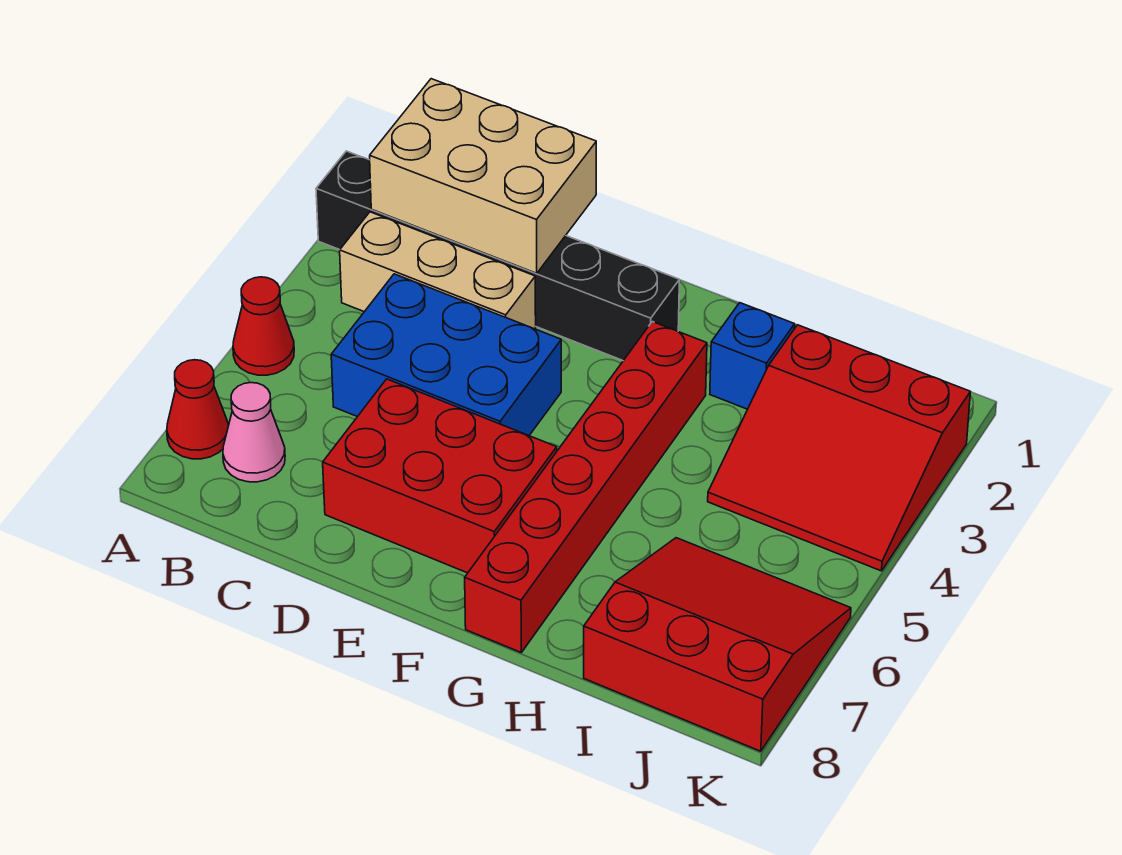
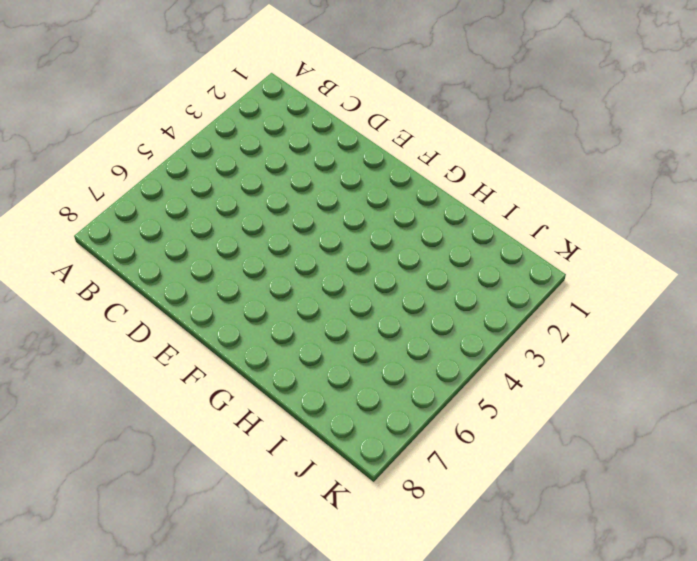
none -> black brick A2:F2 level 1
none -> red cone A5 level 1
none -> red cone A7 level 1

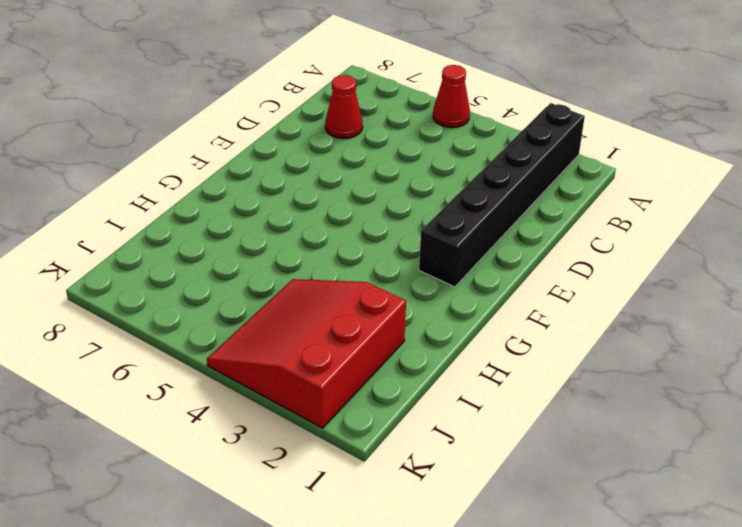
red cone C7 level 1 -> red cone A7 level 1
none -> tan brick B3:D3 level 1
none -> pink cone B7 level 1
none -> blue brick C4:E5 level 1

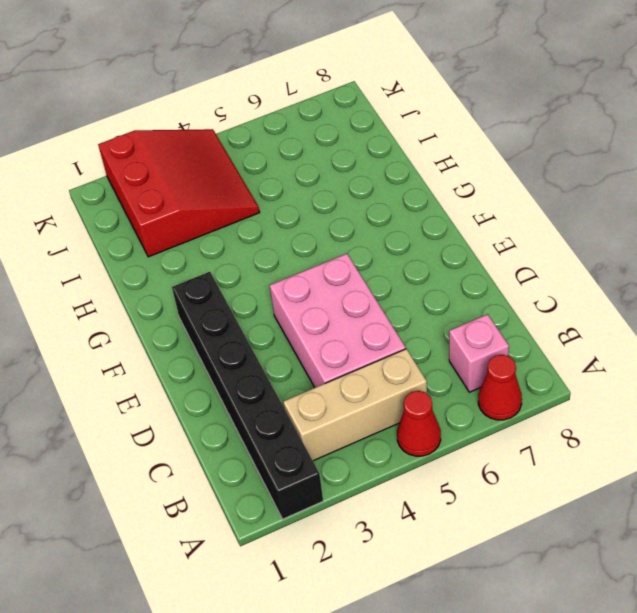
tan brick B3:B5 level 1 -> tan brick B3:D3 level 1
pink brick B7 level 1 -> pink cone B7 level 1
pink brick C4:E5 level 1 -> blue brick C4:E5 level 1
none -> red brick D6:F7 level 1
none -> red brick G3:G8 level 1
none -> blue brick H2 level 1

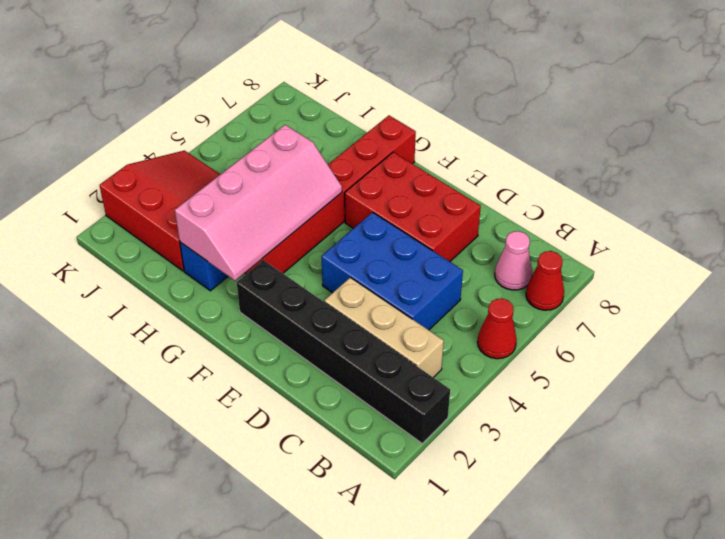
pink slope G2:H5 level 2 top H -> none
none -> red slope I6:K8 level 1 top 8
none -> tan brick B1:D2 level 2

